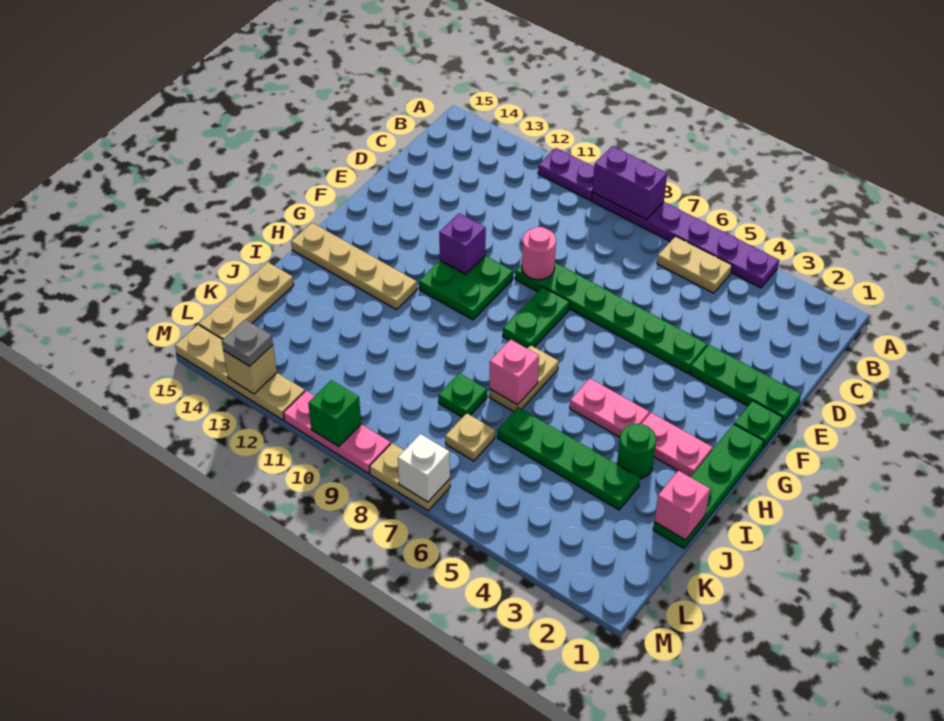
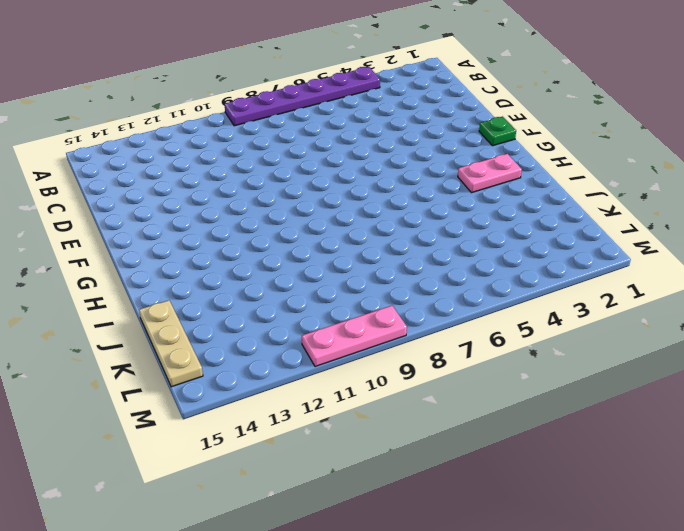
none -> purple plate A10:A11 level 1
none -> tan plate B5:B6 level 1
none -> green plate E1:E3 level 1
none -> green plate E4:E9 level 1

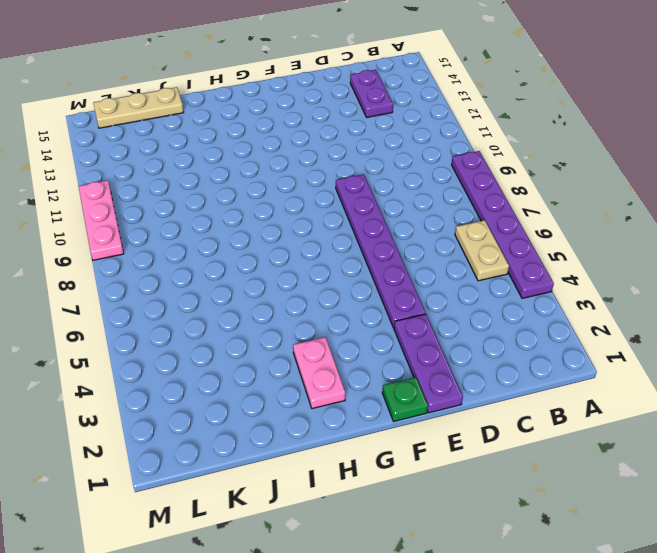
purple plate C13:C14 level 1 -> purple plate A10:A11 level 1
purple plate E1:E3 level 1 -> green plate E1:E3 level 1
purple plate E4:E9 level 1 -> green plate E4:E9 level 1
none -> green plate F8:G8 level 1
none -> green plate F10:G11 level 1
none -> green plate G1:J1 level 1
none -> pink plate H4:H5 level 1

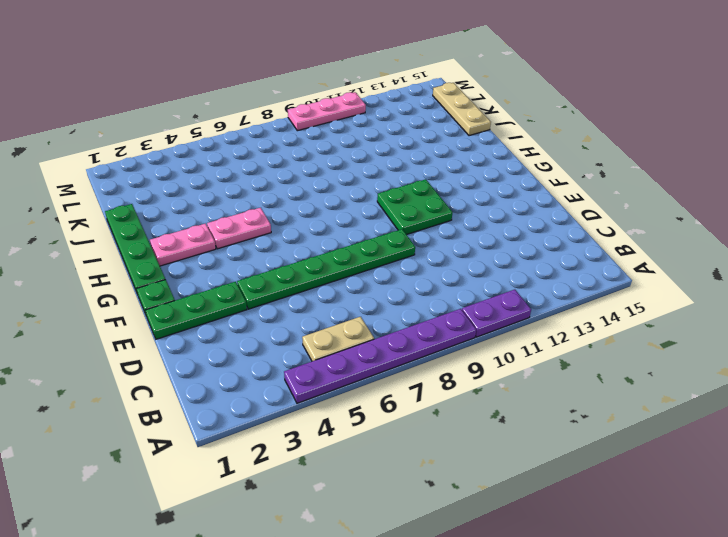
none -> green plate F8:G8 level 1
none -> tan plate H7:I7 level 1
none -> tan plate H12:H15 level 1
none -> green round brick I3 level 1

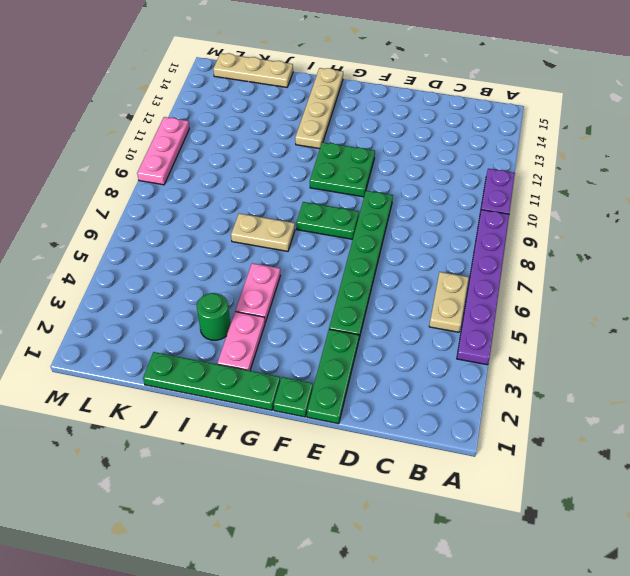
none -> green plate J3:J6 level 1
none -> green plate J8 level 1
none -> tan plate K7 level 1
none -> tan plate M7:M8 level 1

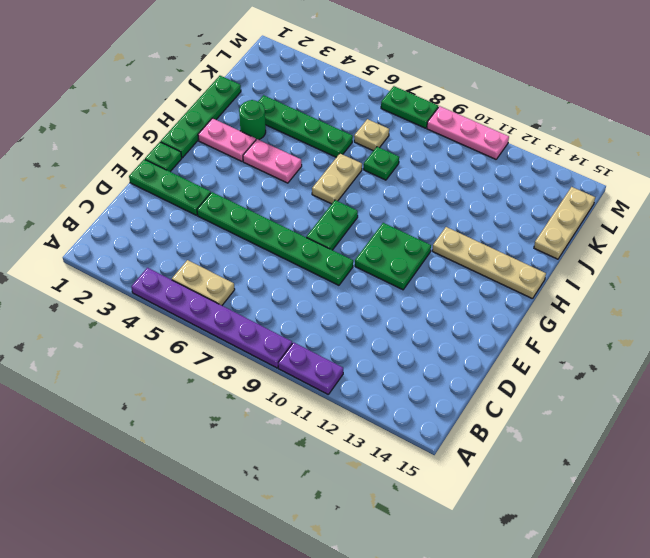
green plate M7:M8 level 1 -> tan plate M7:M8 level 1
none -> tan plate M12:M15 level 1
none -> purple brick A8:A9 level 2
none -> pink round brick E9 level 2
none -> purple brick F11 level 2

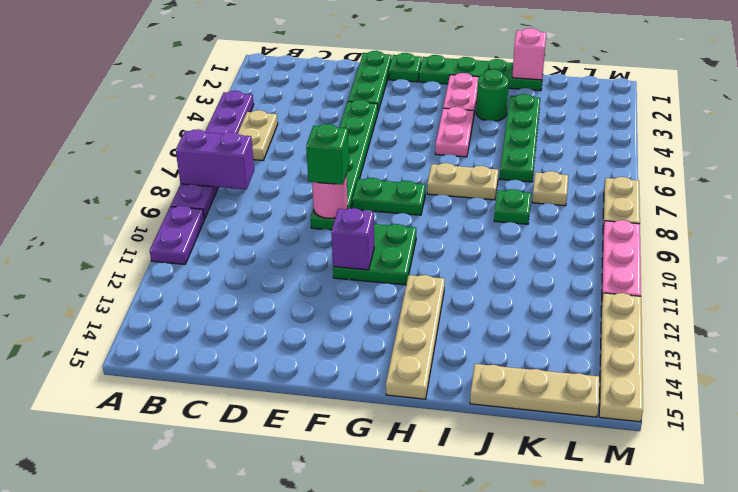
purple brick A8:B8 level 2 -> purple brick A8:A9 level 2
green brick E9 level 3 -> green brick M10 level 2
none -> pink brick I7 level 2
none -> white brick M7 level 2
none -> tan brick M13 level 2
none -> grey plate M13 level 3

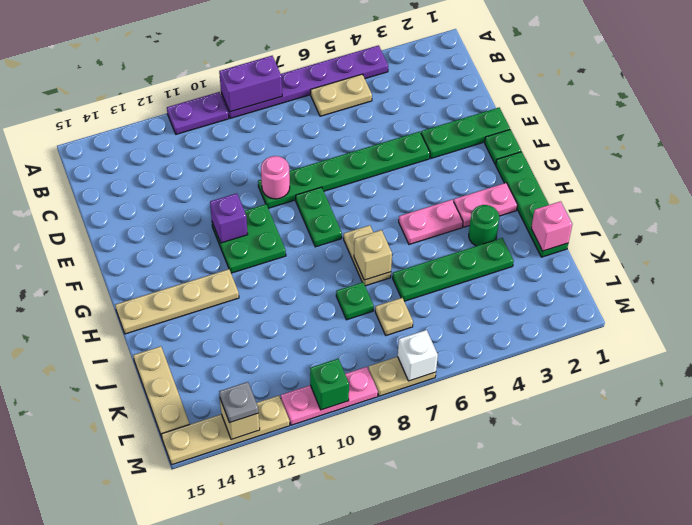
tan brick I7 level 2 -> pink brick I7 level 2

